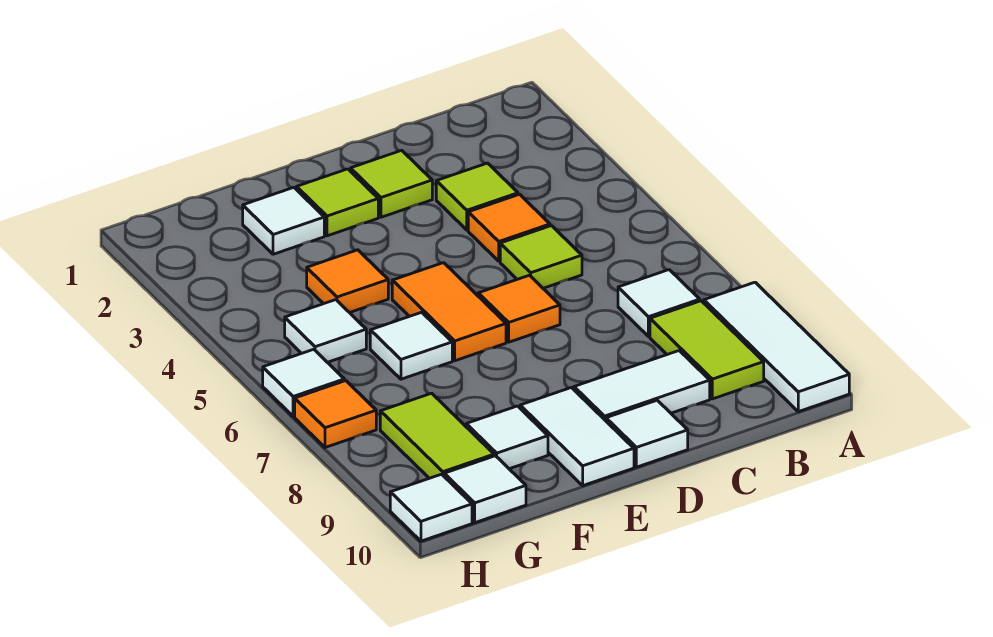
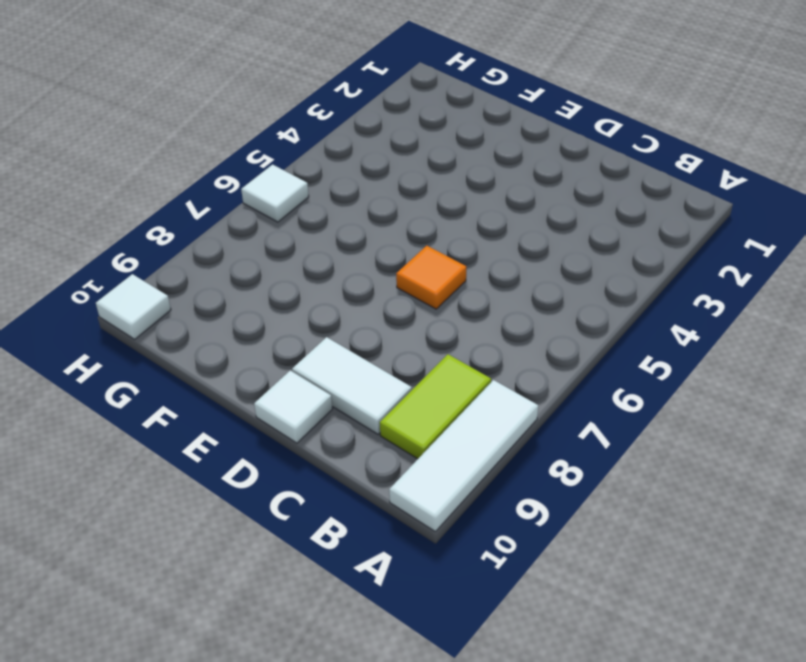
none -> white tile B7 level 1
none -> lime tile C3 level 1
none -> orange tile C4 level 1

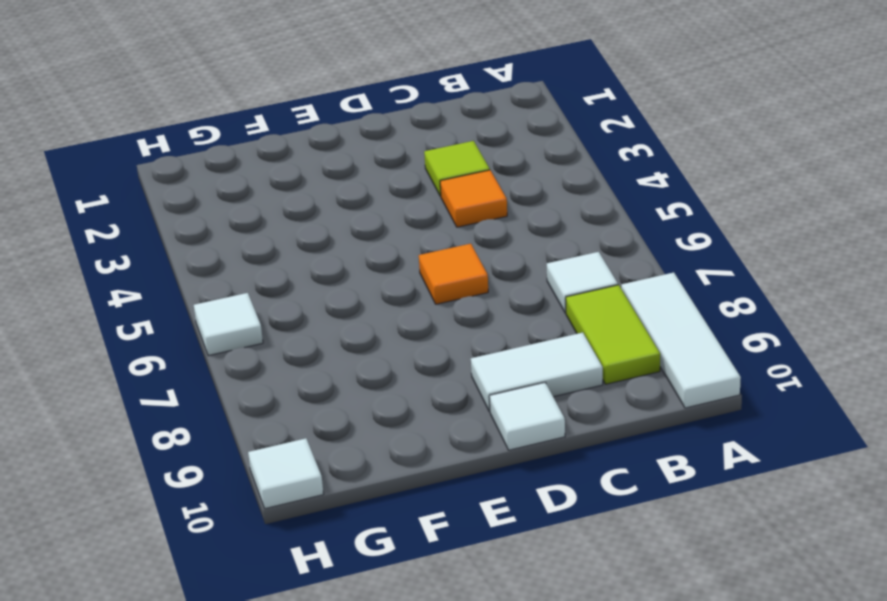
none -> lime tile C5 level 1
none -> lime tile D2 level 1
none -> lime tile E2 level 1

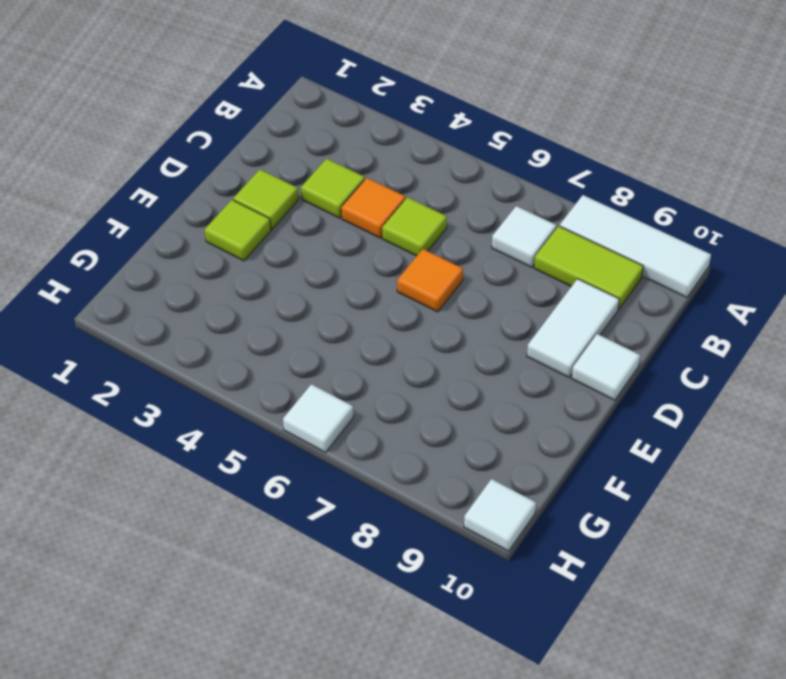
none -> orange tile E5:E6 level 1
none -> white tile E9:E10 level 1
none -> white tile F2 level 1

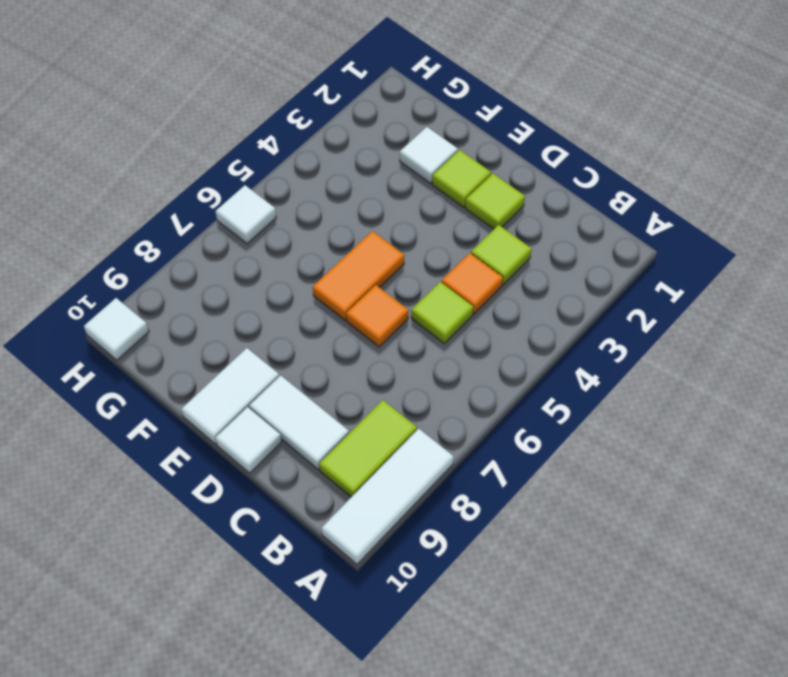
none -> white tile B7 level 1
none -> orange tile F4 level 1
none -> white tile F6 level 1

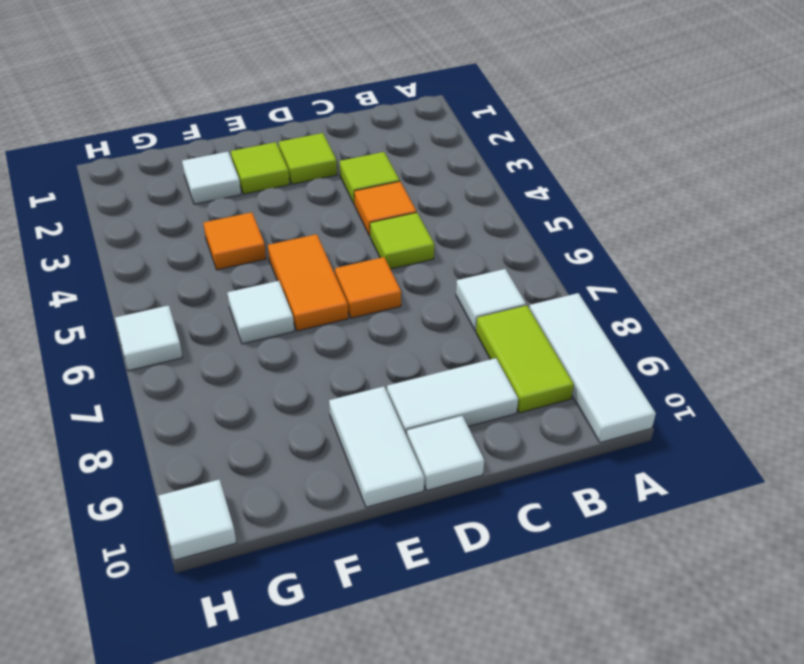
none -> white tile F9 level 1
none -> white tile G5 level 1
none -> lime tile G8:G9 level 1

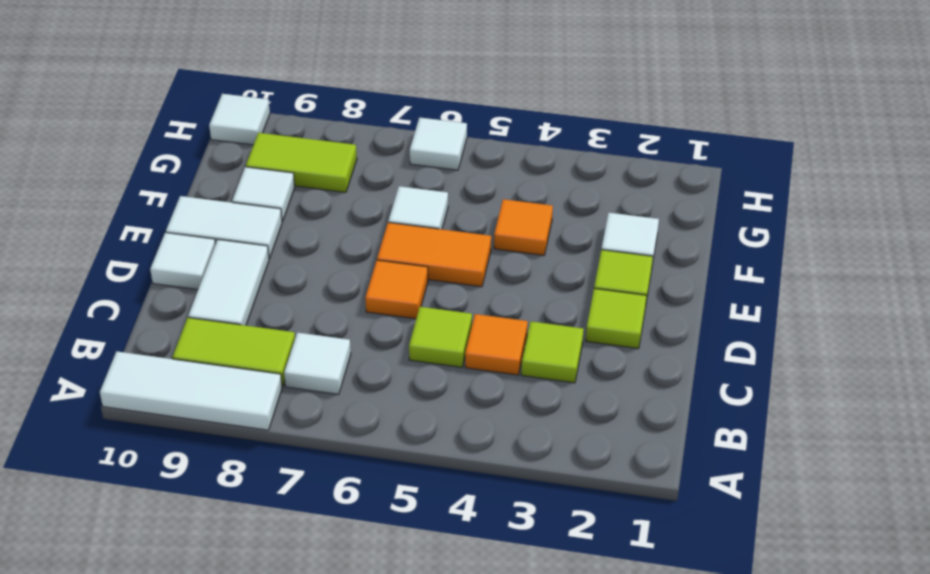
none -> white tile G5 level 1
none -> white tile G10 level 1
none -> orange tile H7 level 1

